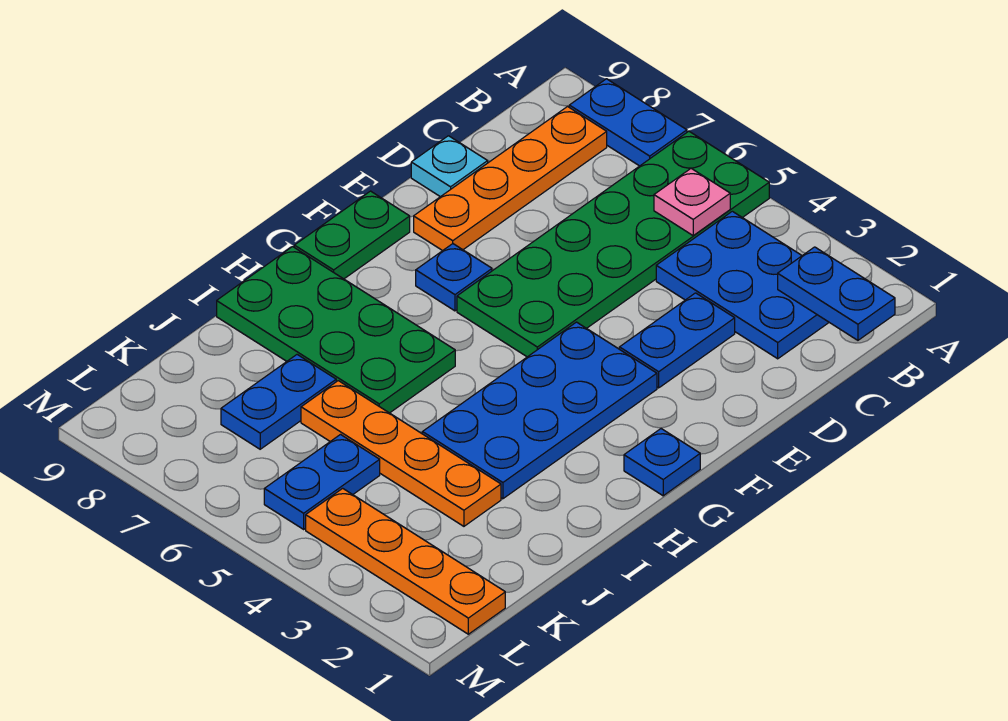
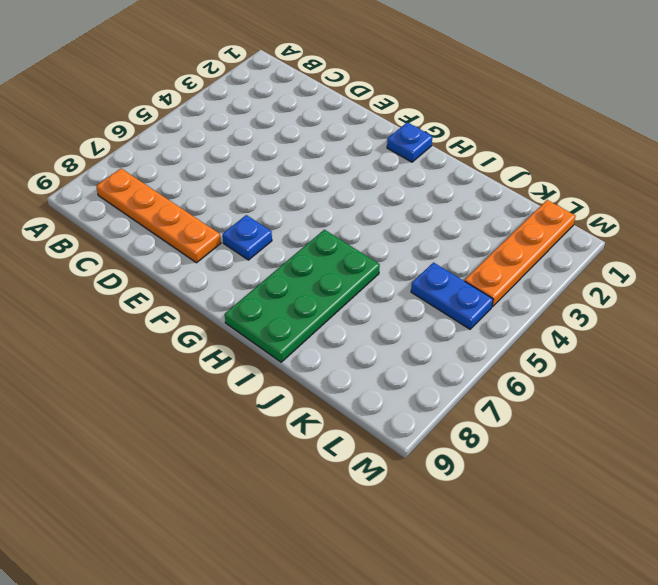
none -> green plate A5:F6 level 1
none -> blue plate A7:A8 level 1
none -> blue plate B2:C4 level 1

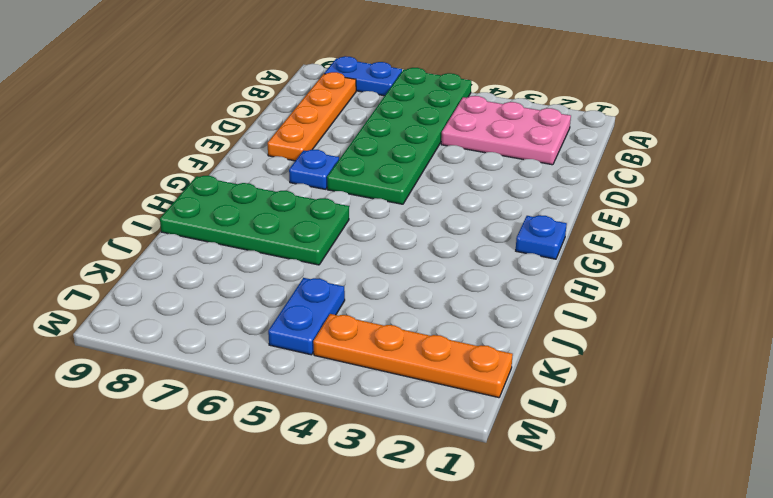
pink plate B2:C4 level 1 -> blue plate B2:C4 level 1
none -> blue plate D3:E3 level 1
none -> cyan plate D9 level 1
none -> blue plate F3:I4 level 1

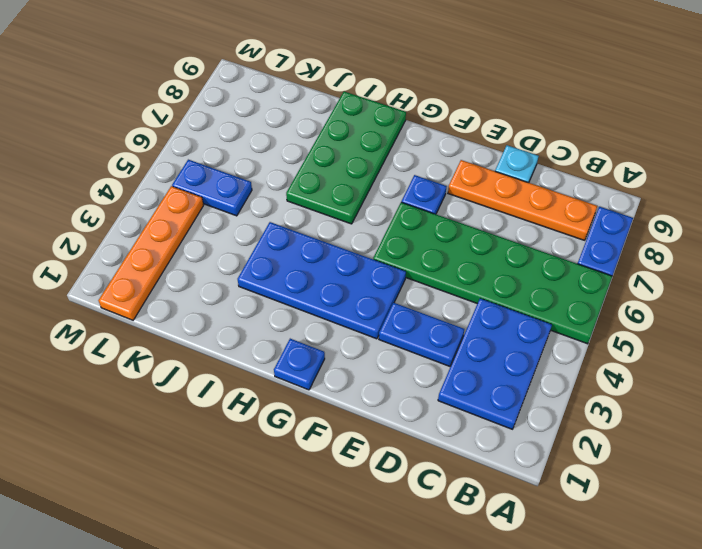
none -> green plate F9:G9 level 1
none -> orange plate J3:J6 level 1
none -> blue plate J7:K7 level 1

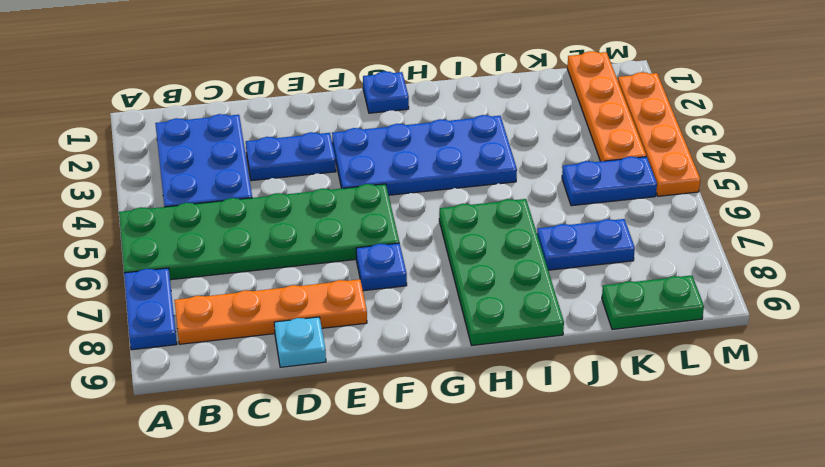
green plate K9:L9 level 1 -> green plate F9:G9 level 1
orange plate M2:M5 level 1 -> orange plate J3:J6 level 1
none -> blue plate B1:B2 level 2
none -> pink plate B5 level 2

